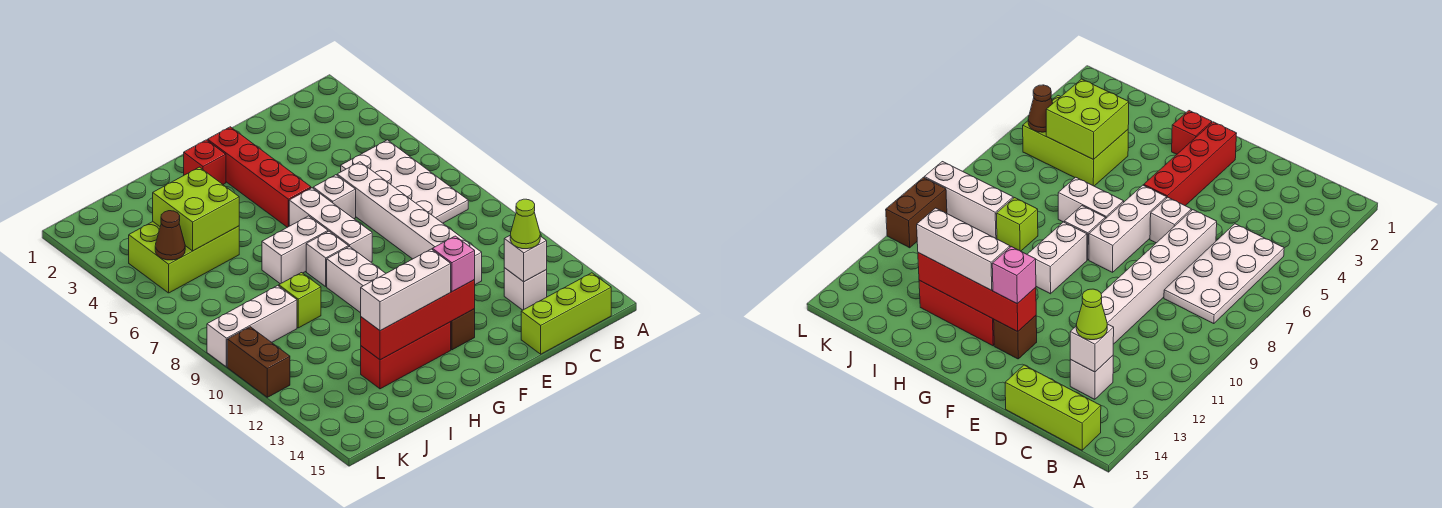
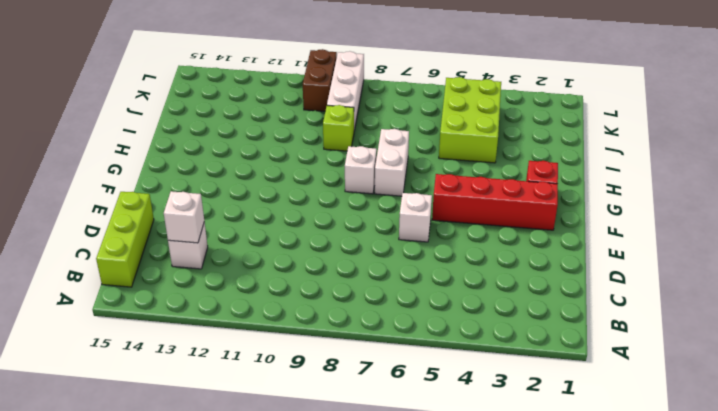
brown brick K10:L10 level 1 -> brown brick L10:L11 level 1
none -> white plate B5:C8 level 1
none -> white brick D6:D11 level 1
none -> white brick F6:F8 level 1

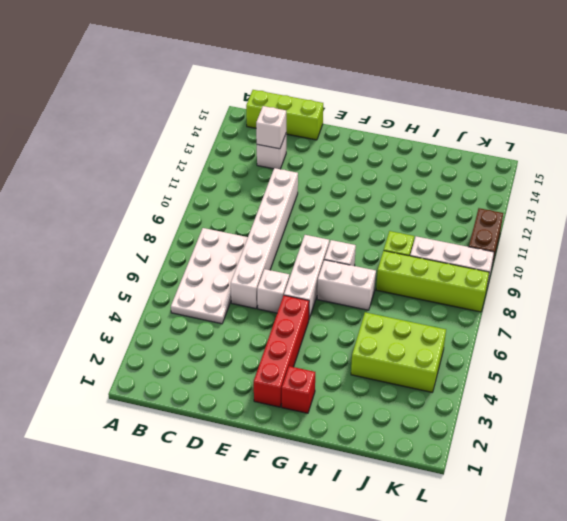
lime brick I8:L8 level 1 -> none
none -> brown brick F13 level 1
none -> white brick G9:G10 level 1
none -> red brick G13:I13 level 1

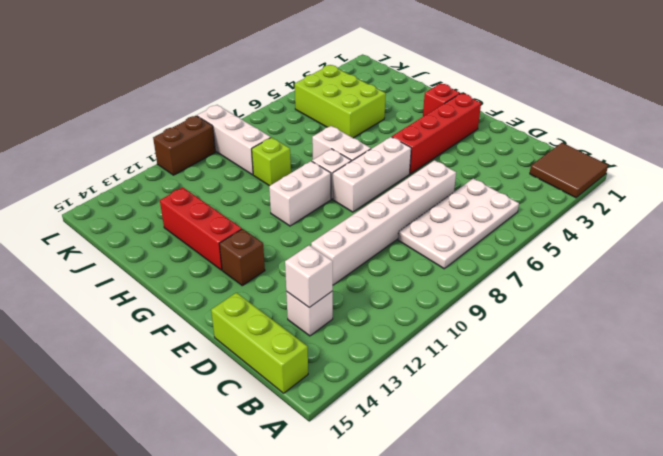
brown tile A1:B2 level 1 -> none
none -> white brick E6 level 1
none -> red brick F13:I13 level 2
none -> lime brick I4:J5 level 2

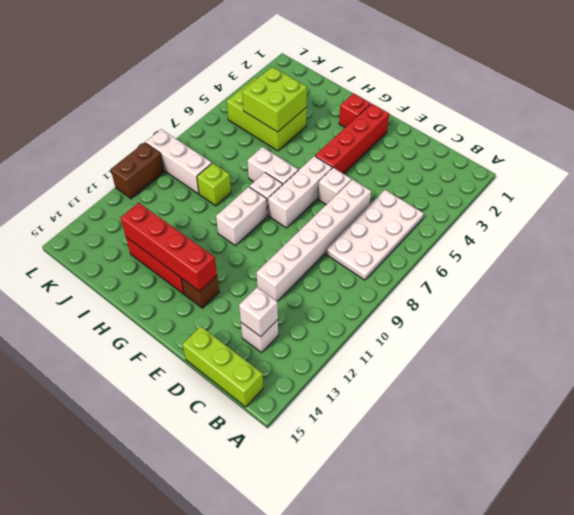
none -> brown cone K5 level 2
none -> lime cone C13 level 3
none -> pink brick F13 level 3

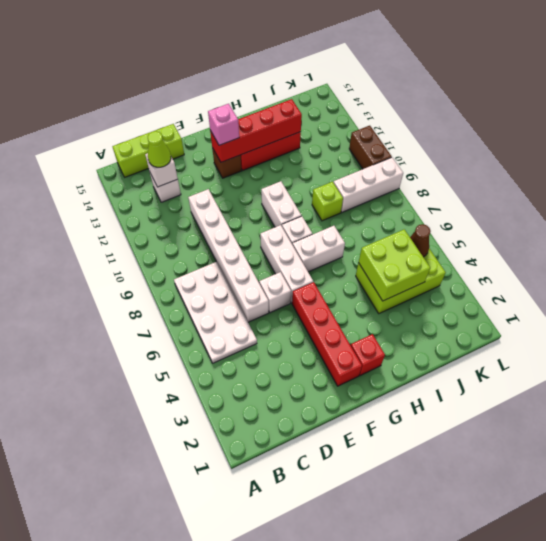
none -> white brick G13:I13 level 3

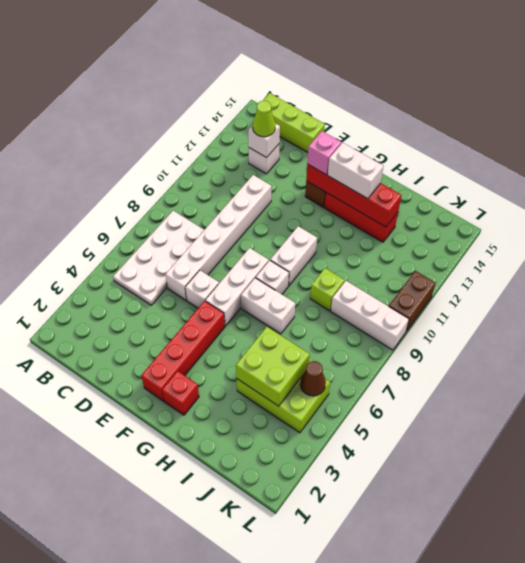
white brick G13:H13 level 3 -> white brick G13:I13 level 3

